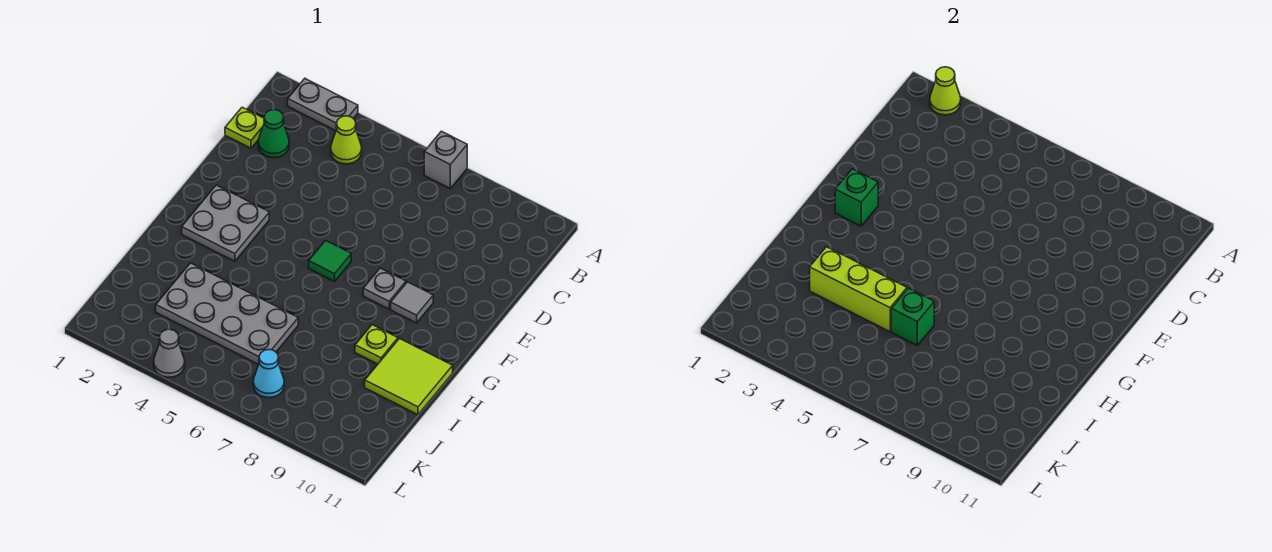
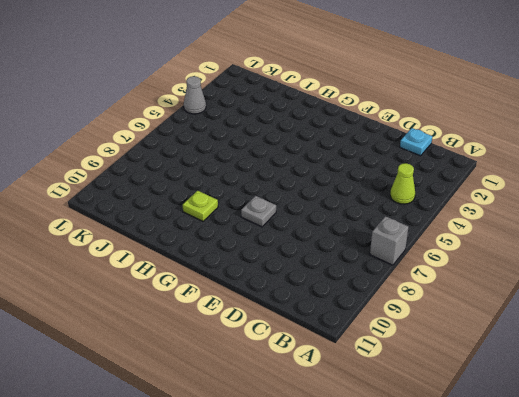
cyan plate C1 level 1 -> lime plate C1 level 1
none -> grey plate A2:A3 level 1
none -> green cone C2 level 1
none -> grey plate F2:G3 level 1

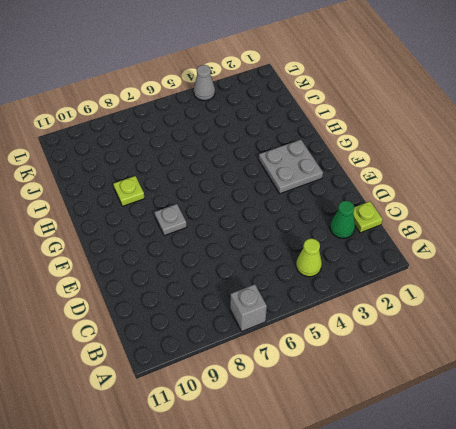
none -> grey plate A2:A3 level 1
none -> green tile F6 level 1
none -> grey tile F9 level 1

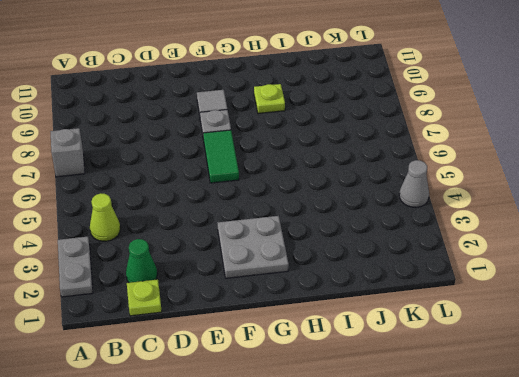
green tile F6:F7 level 1 -> green tile F6 level 1
none -> lime tile H10:I11 level 1
none -> grey plate I3:J6 level 1
none -> cyan cone K7 level 1

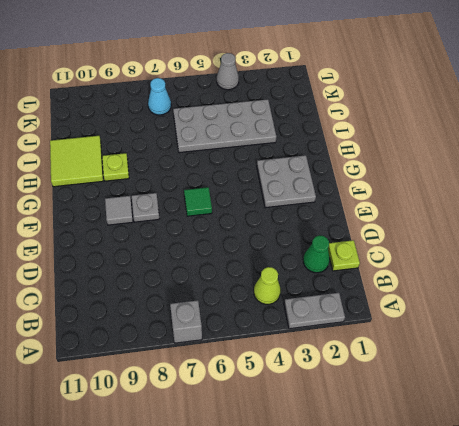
none -> lime cone A2 level 2
none -> green brick F2 level 2
none -> lime brick I3:I5 level 2

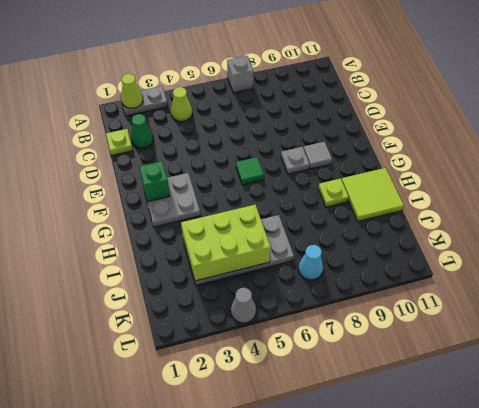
lime brick I3:J5 level 2 -> lime brick I3:I5 level 2
none -> green brick I6 level 2

